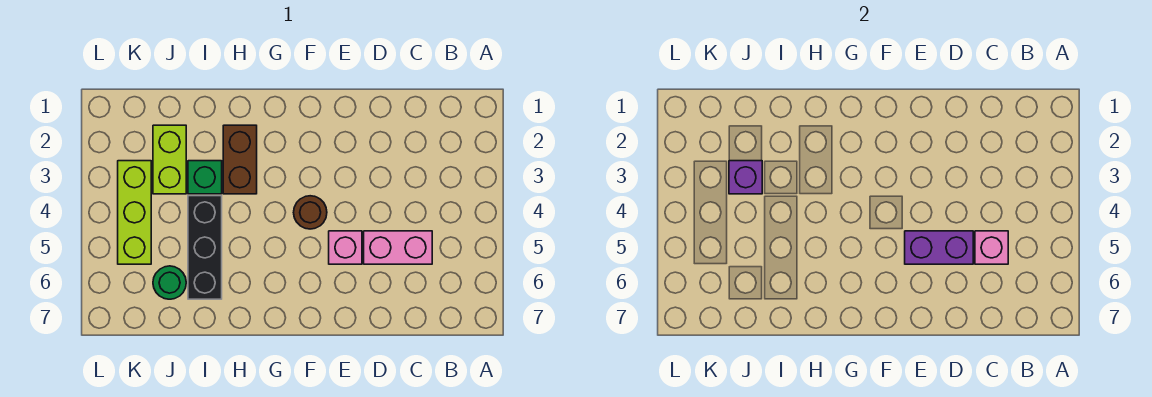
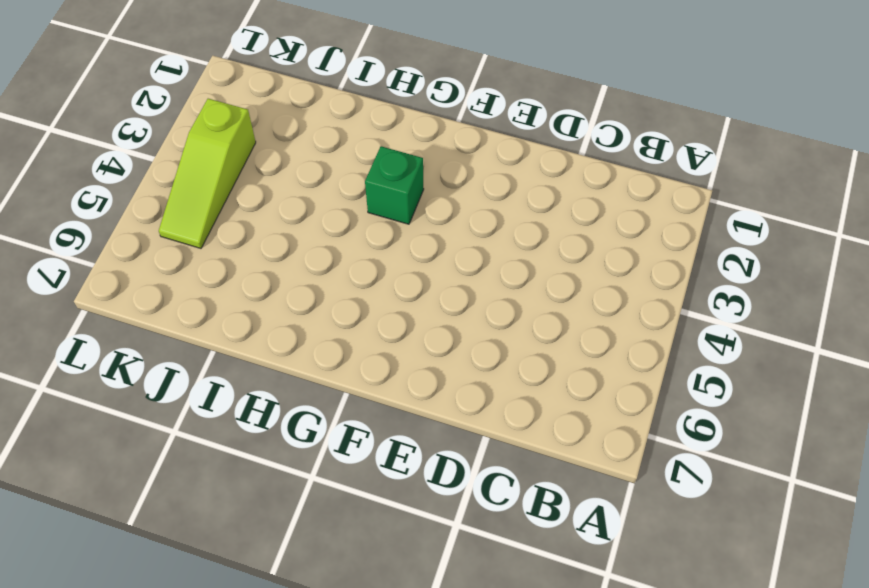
green brick G3 level 1 -> green brick I3 level 1
lime slope K3:K5 level 1 top 3 -> lime brick K3:K5 level 1
none -> pink brick C5:D5 level 1
none -> pink brick E5 level 1
none -> brown round brick F4 level 1

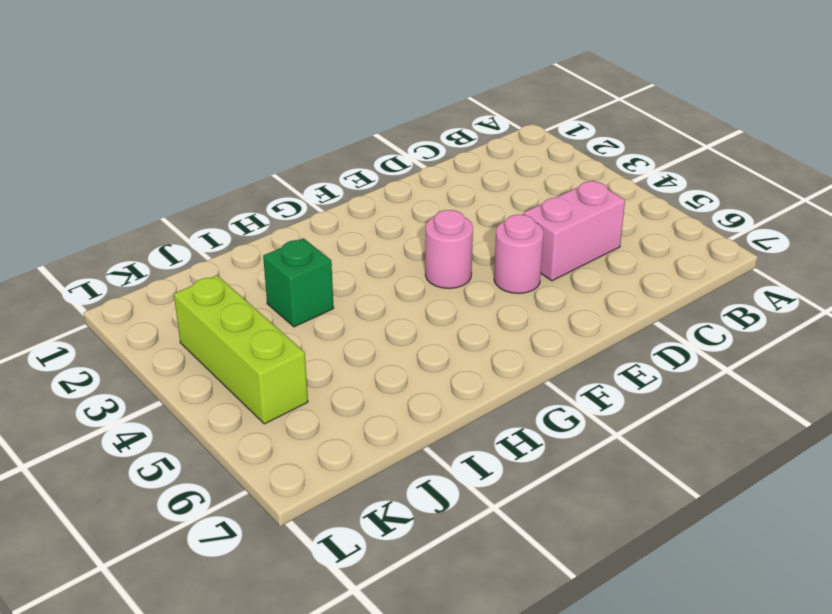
pink round brick E5 level 1 -> pink brick E5 level 1
pink round brick F4 level 1 -> brown round brick F4 level 1
none -> brown brick H2:H3 level 1
none -> black brick I4:I6 level 1
none -> lime brick J2:J3 level 1

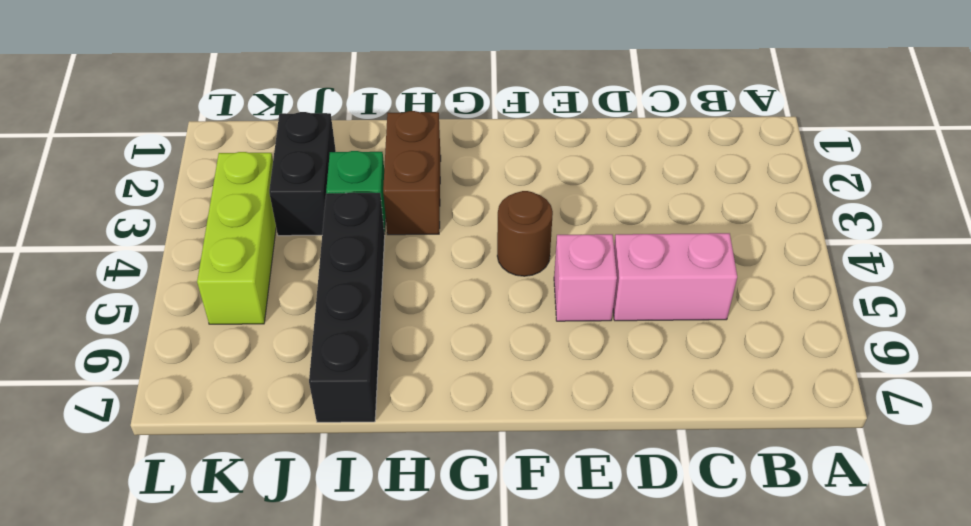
black brick I4:I7 level 1 -> black brick I4:I6 level 1
black brick J2:J3 level 1 -> lime brick J2:J3 level 1
none -> green round brick J6 level 1
none -> pink brick C5 level 2
none -> purple brick D5:E5 level 2

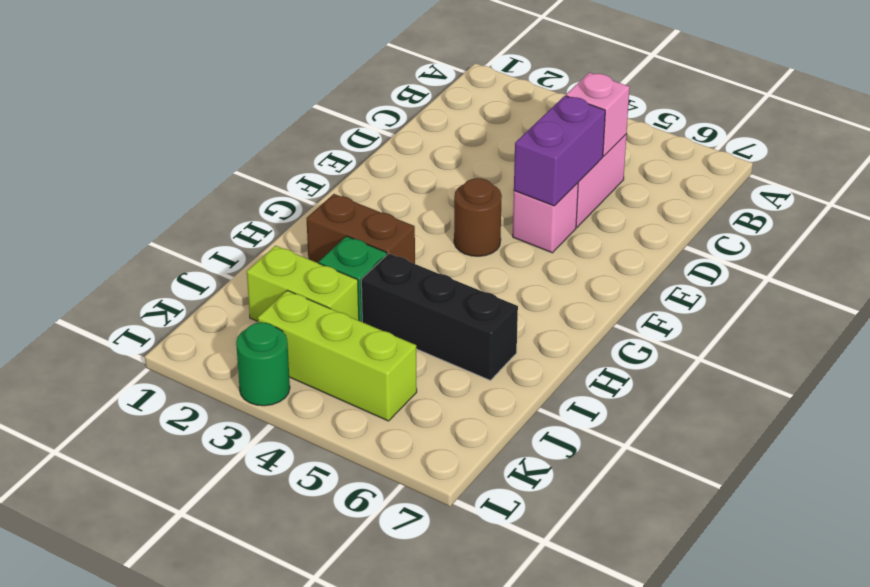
green round brick L3 level 1 -> green round brick J6 level 1
none -> purple brick J3 level 2

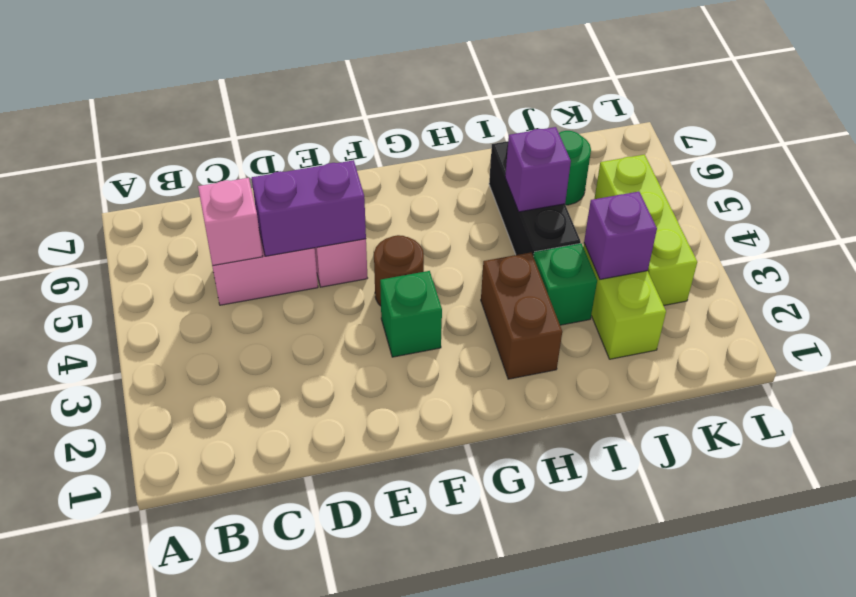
green brick F3 level 1 -> none
purple brick I5 level 2 -> none

